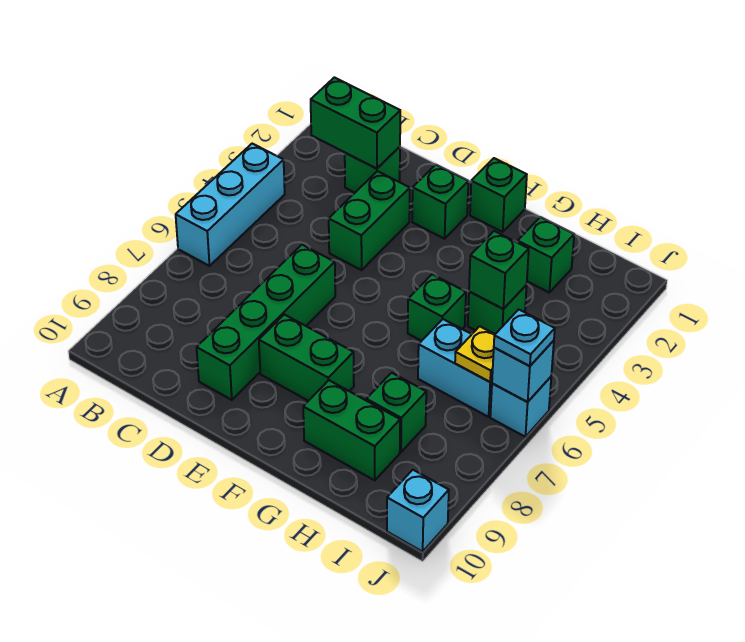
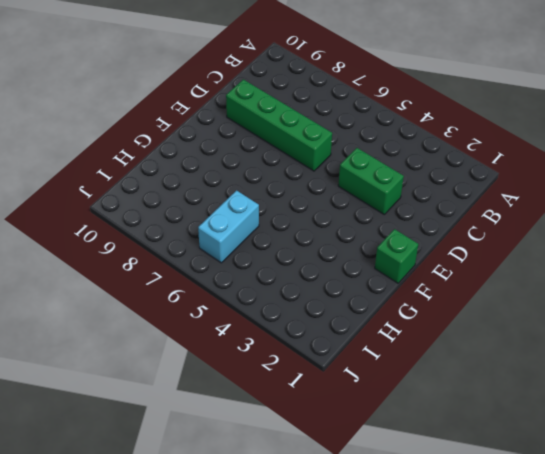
none -> cyan brick A4:A6 level 1
none -> green brick C2 level 1
none -> green brick E2 level 1

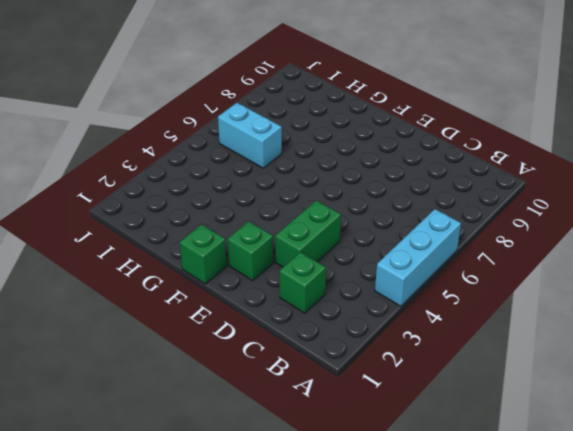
none -> green brick D6:D9 level 1
none -> green brick E8:F8 level 1
none -> green brick G5 level 1

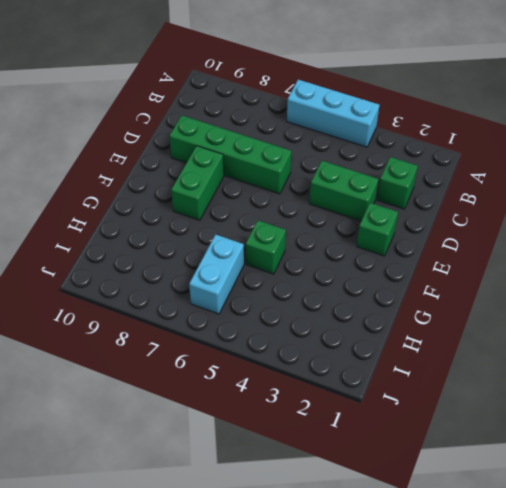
none -> green brick F1 level 1
none -> green brick G9:H9 level 1
none -> green brick H2 level 1

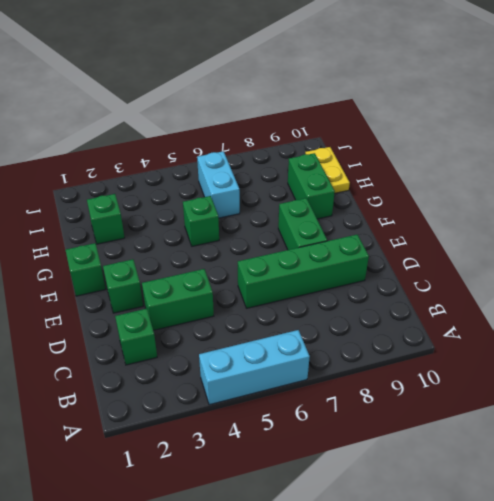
yellow plate H10:I10 level 1 -> none
none -> green brick H4 level 1
none -> green brick H8 level 1
none -> cyan brick J6 level 1

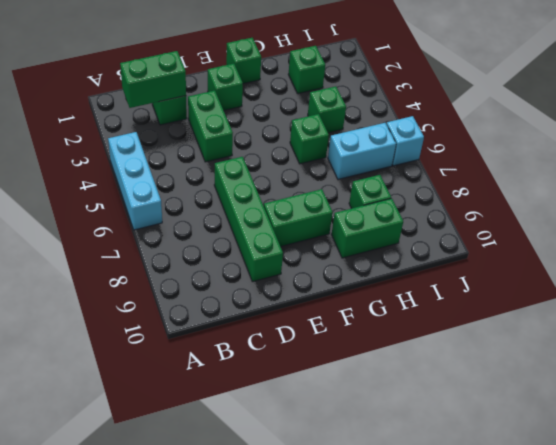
none -> cyan brick J10 level 1
none -> green brick H4 level 2
none -> yellow plate I6 level 2

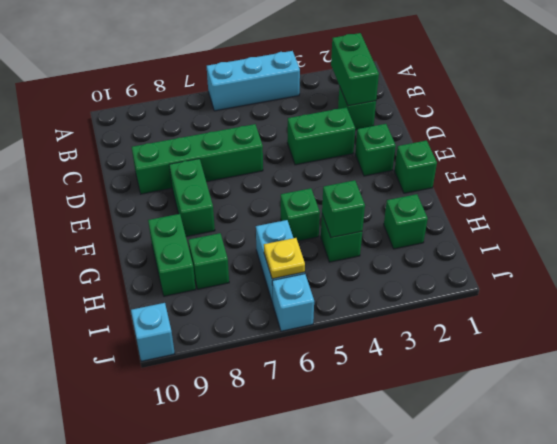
none -> cyan brick J6 level 2
none -> cyan plate J6 level 3

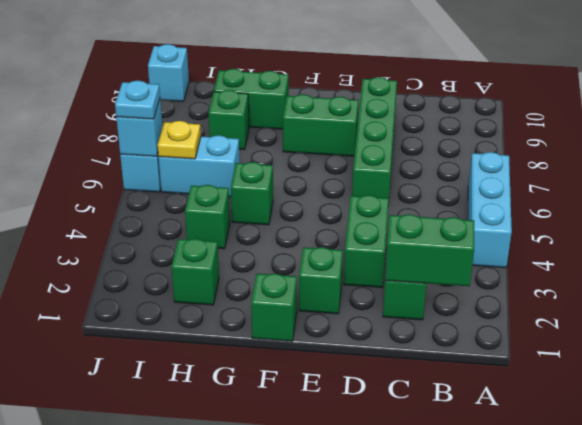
none -> green brick H4 level 2

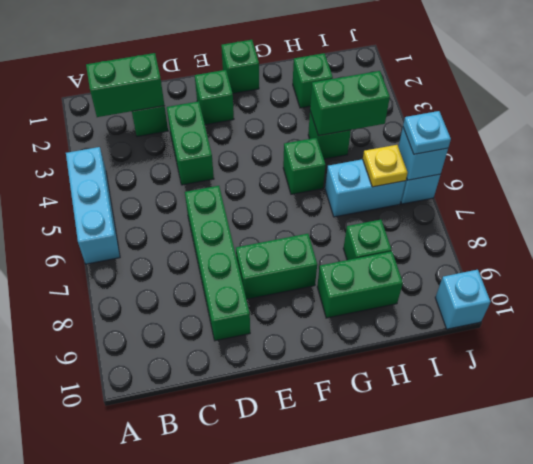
green brick H4:I4 level 2 -> green brick H4 level 2

